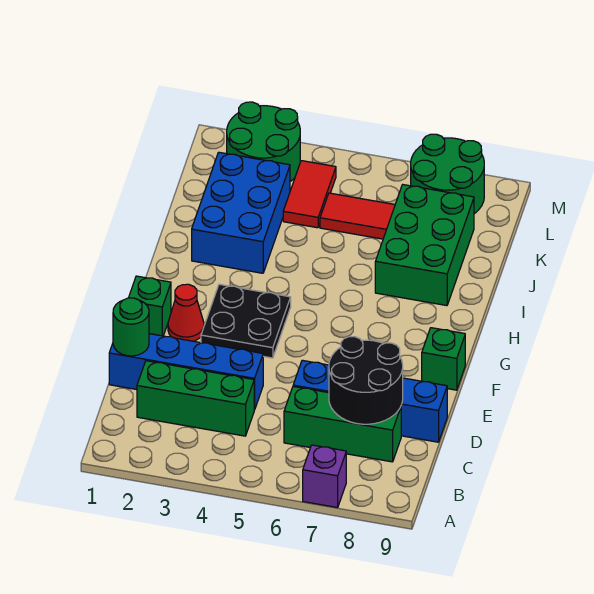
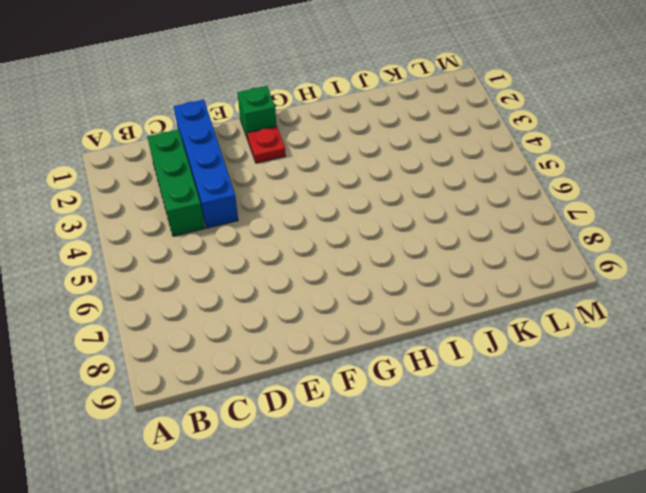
red plate F2 level 1 -> red cone F2 level 1
none -> purple brick A7 level 1
none -> green brick C6:C8 level 1
none -> blue brick D6:D9 level 1

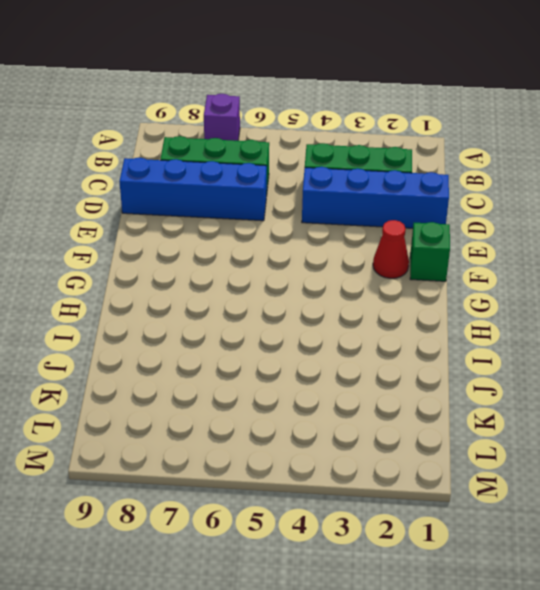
none -> black plate F3:G4 level 1
none -> green brick F9 level 1
none -> blue brick I2:K3 level 1

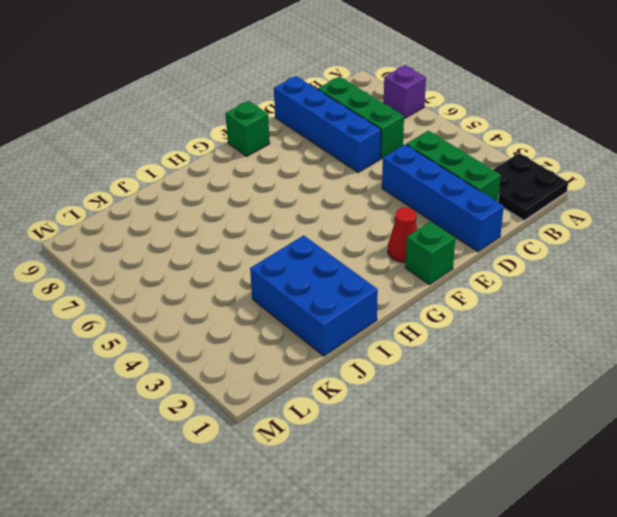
black plate A1:B2 level 1 -> black plate F3:G4 level 1
blue brick I1:J3 level 1 -> blue brick I2:K3 level 1
none -> green brick I7:K8 level 1
none -> red tile K4:L4 level 1
none -> red tile K5:K6 level 1

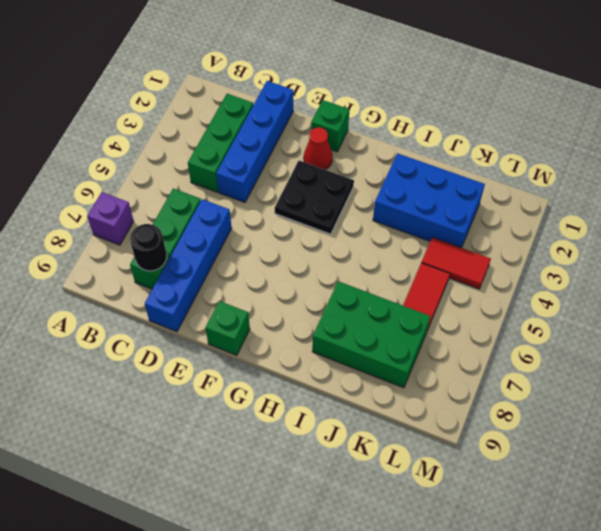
black round brick C8 level 2 -> black round brick C7:D8 level 2
none -> green round brick L2:M3 level 1
none -> green round brick L7:M8 level 1
none -> green round brick D1 level 2

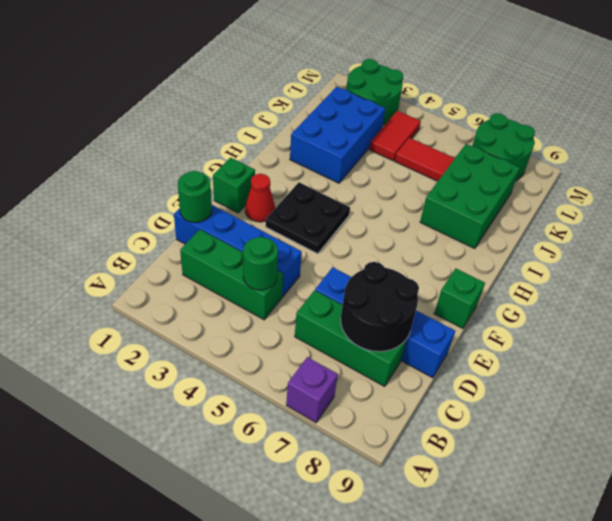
green round brick C4 level 2 -> none

